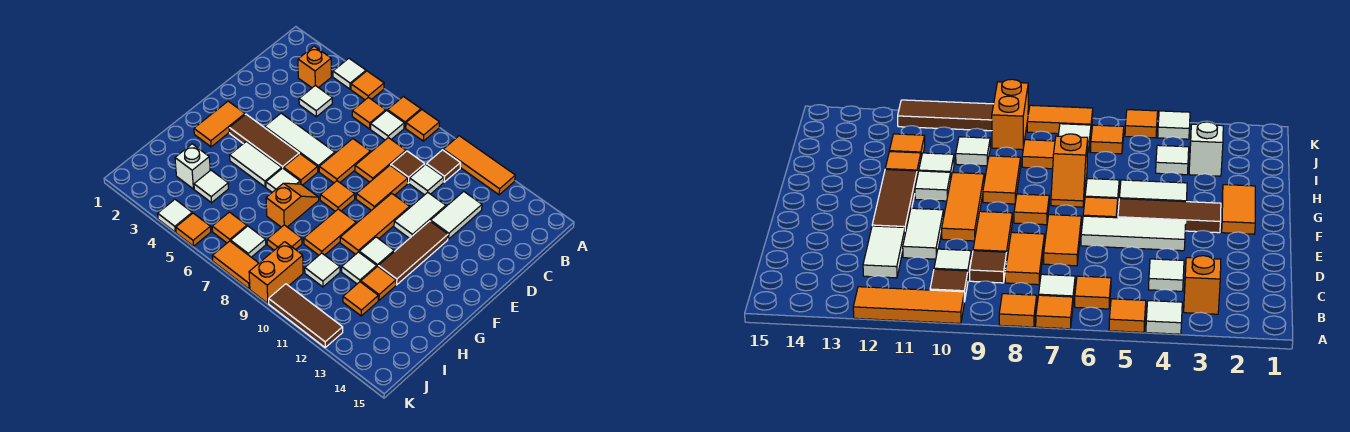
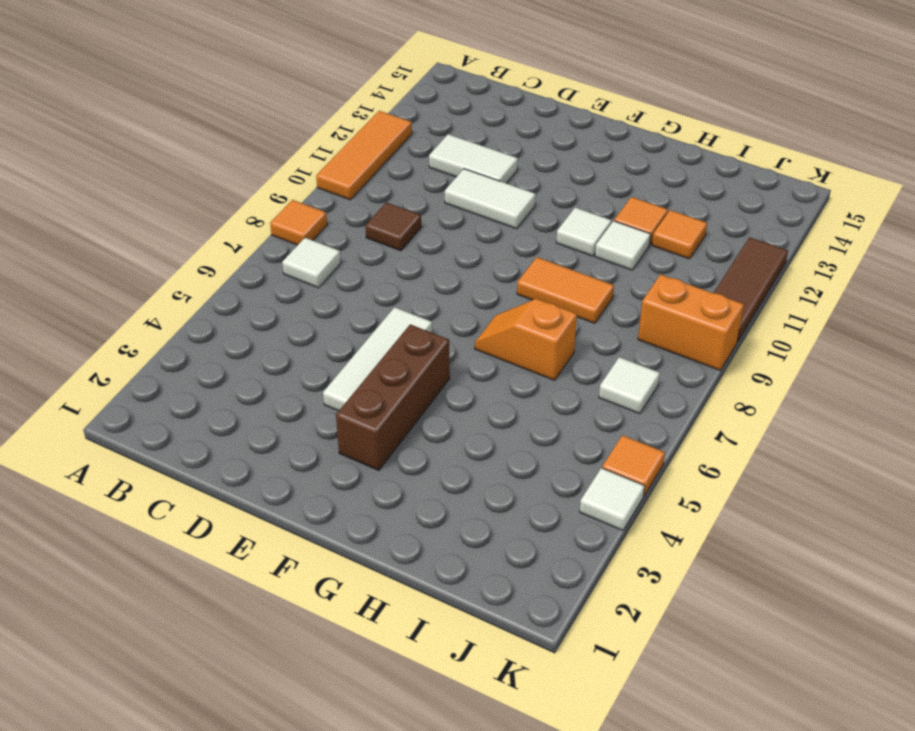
brown brick F3:F5 level 1 -> brown tile F3:F5 level 1
none -> white tile A4 level 1
none -> orange tile A5 level 1
none -> orange tile A7 level 1
none -> orange brick B3 level 1

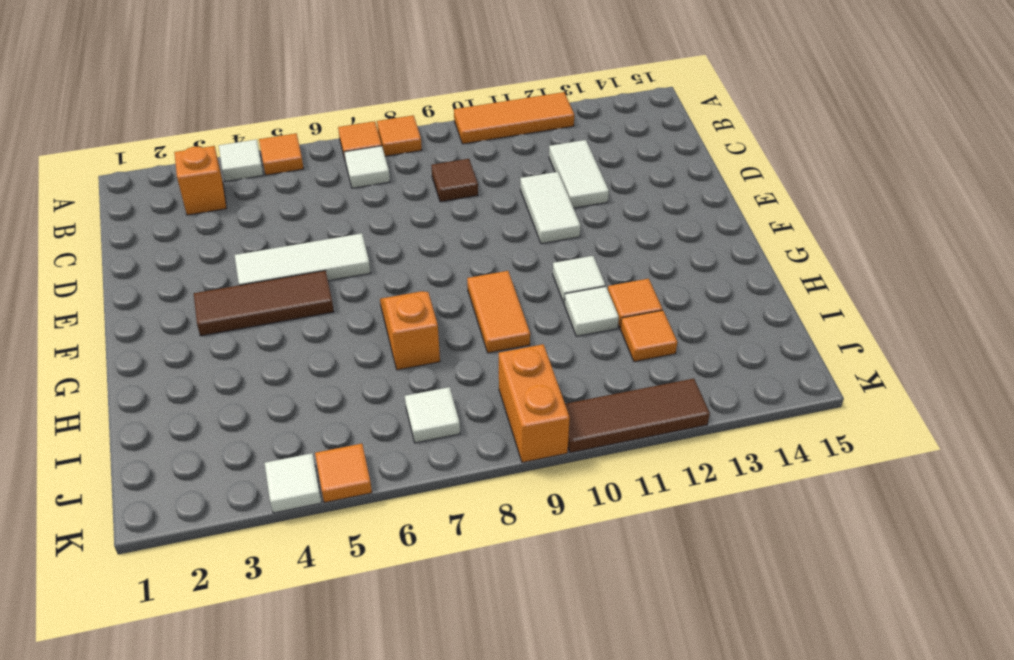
none -> orange tile B6 level 1
none -> brown tile B10 level 1
none -> white tile C4 level 1
none -> orange tile C8:D8 level 1

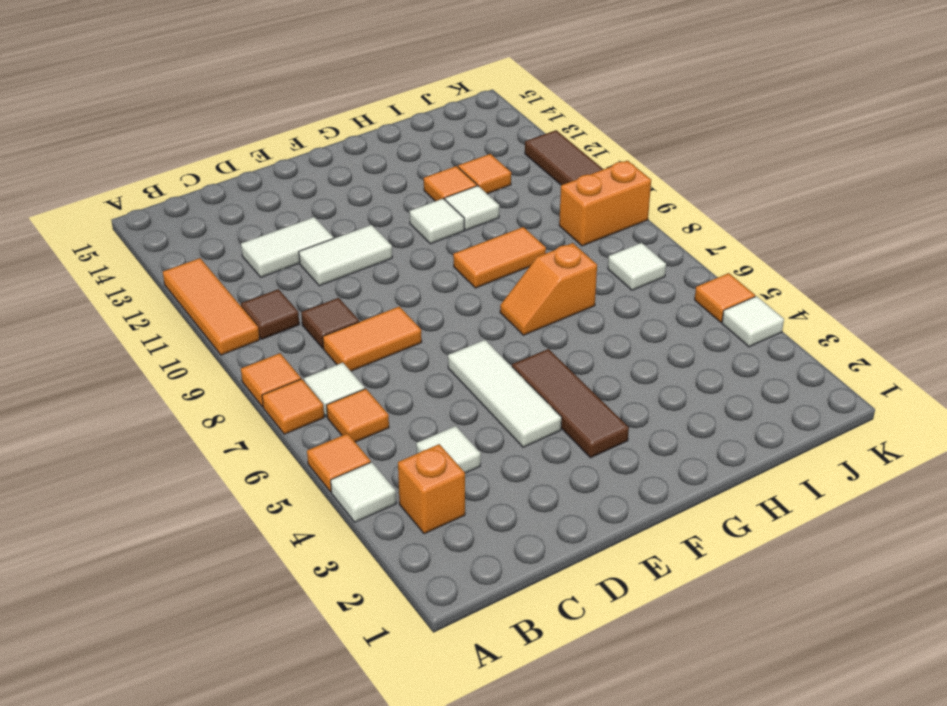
none -> white tile C10 level 1
none -> orange tile D7:E7 level 1
none -> orange tile D9:E9 level 1
none -> orange tile E10:G10 level 1

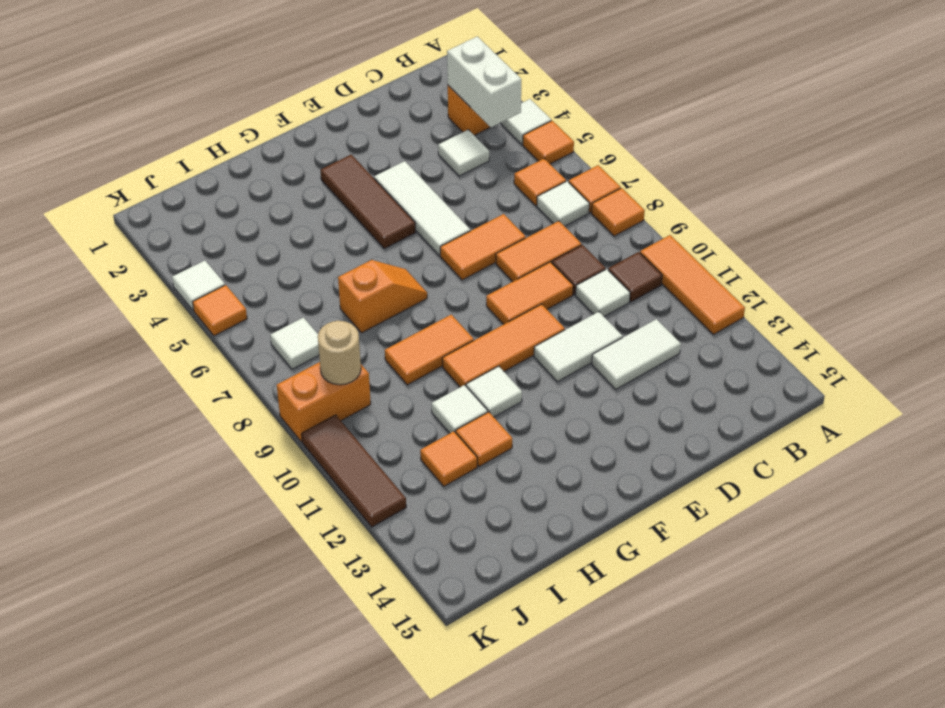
white brick B3:B4 level 2 -> none
tan round brick J9 level 2 -> none
none -> brown tile E12:G12 level 1
none -> orange tile F2:G2 level 1
none -> orange tile F6 level 1
none -> orange tile F8 level 1

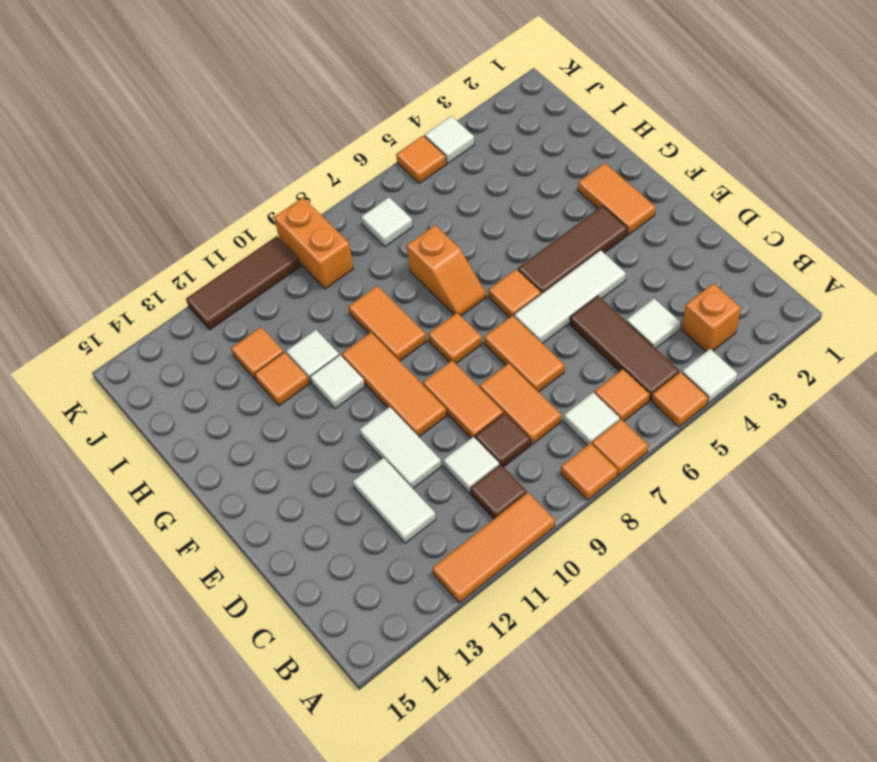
brown tile B5:D5 level 1 -> brown tile E12:G12 level 1
none -> white tile G4:G5 level 1
none -> white tile G6 level 1
none -> white brick I3 level 1
none -> white tile I4 level 1

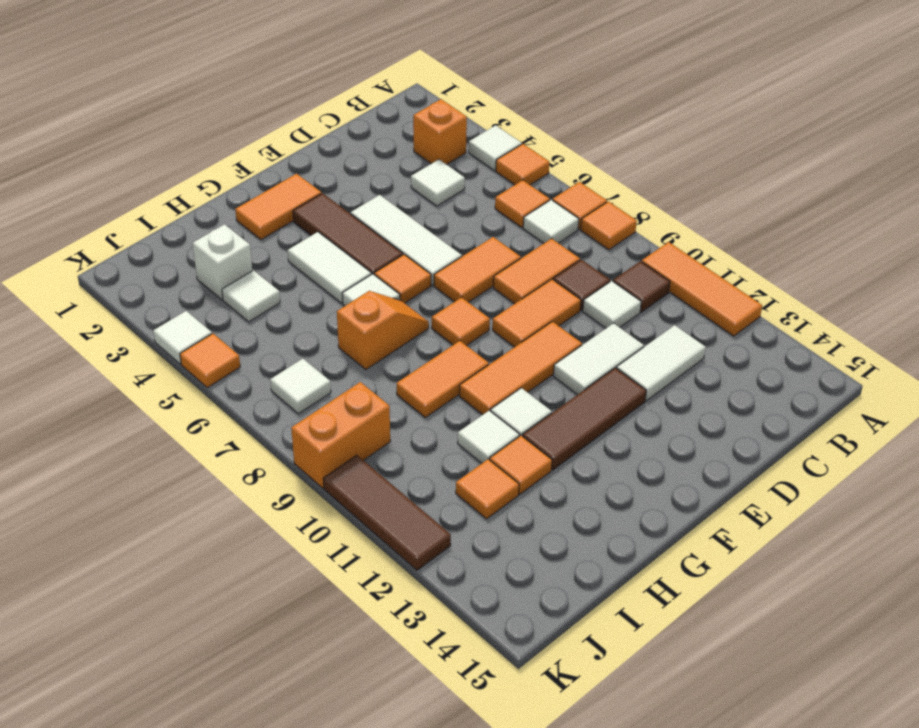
none -> orange tile I8 level 1
none -> white tile I10 level 1
none -> orange tile J6 level 1
none -> orange tile K7:K8 level 1

